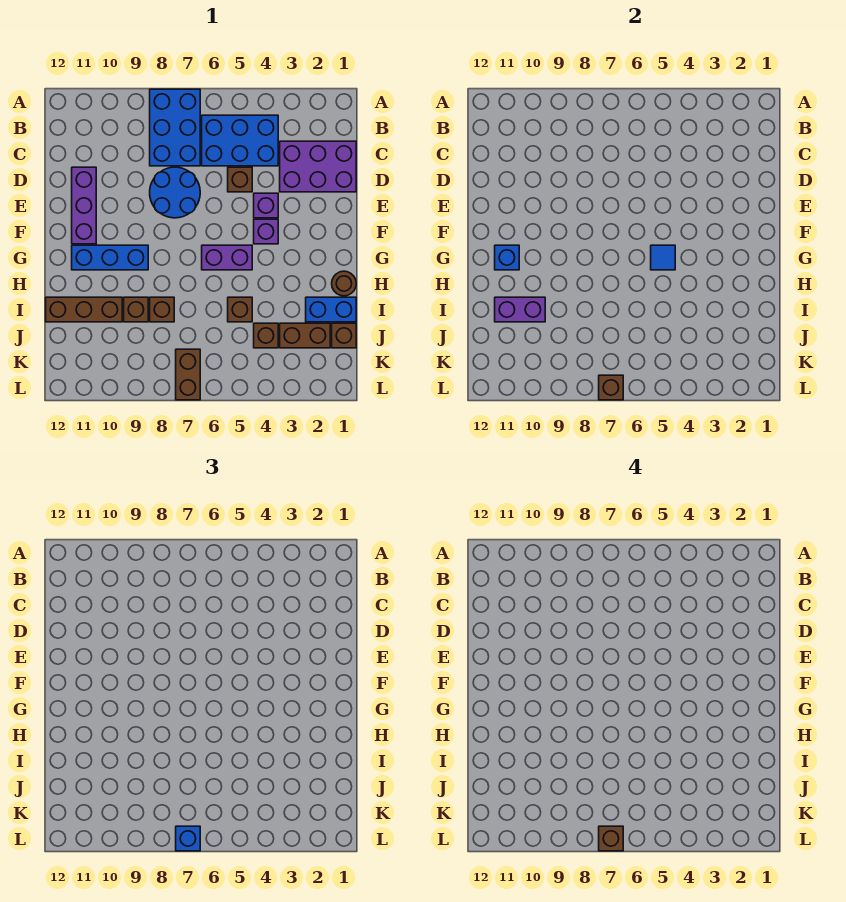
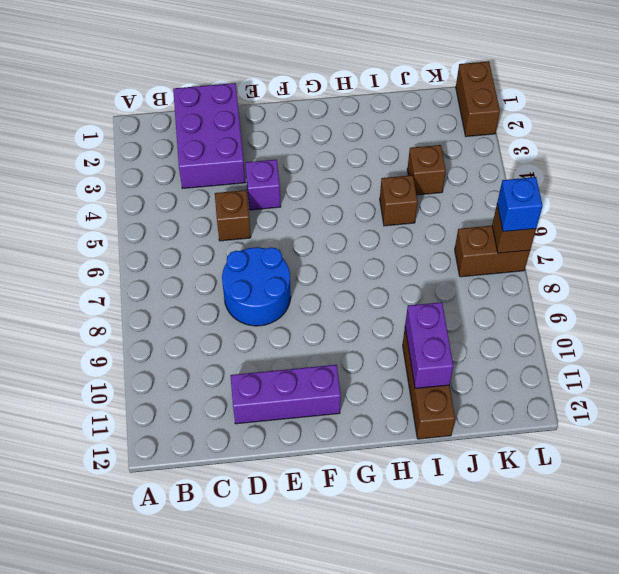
brown brick L1:L2 level 1 -> brown brick J2:J3 level 1
none -> blue brick A7:C8 level 1
none -> blue brick B4:C6 level 1
none -> purple brick F4 level 1

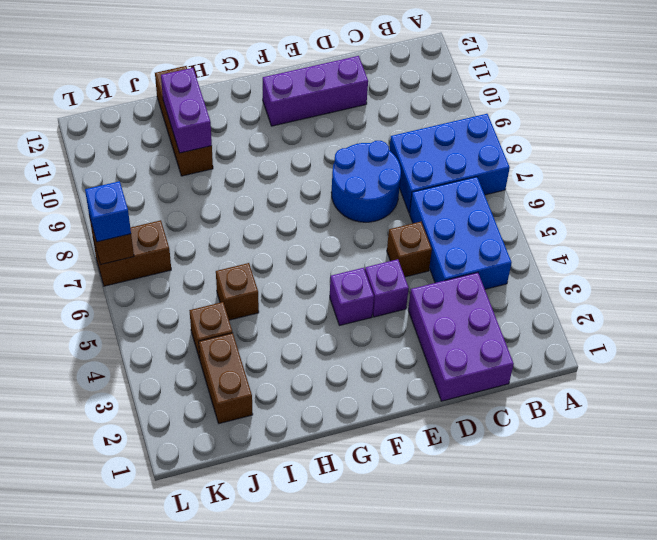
none -> purple brick G5:G6 level 1
none -> blue brick G9:G11 level 1
none -> brown round brick H1 level 1

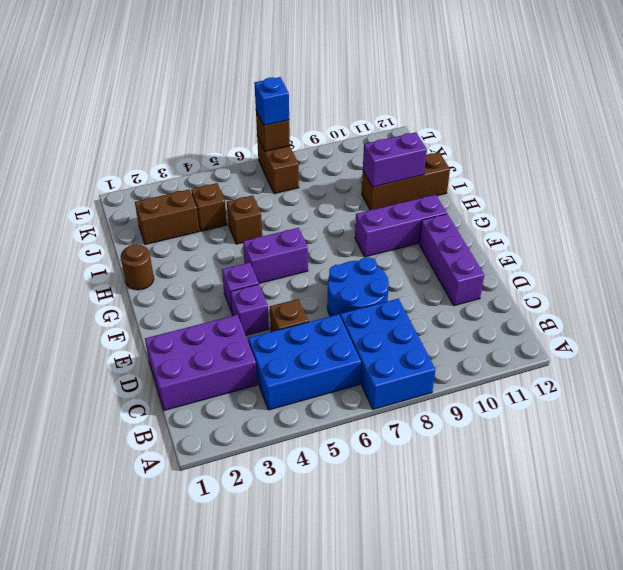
purple brick G9:G11 level 1 -> blue brick G9:G11 level 1
none -> blue brick I1:I2 level 1
none -> brown brick I8 level 1
none -> brown brick I9 level 1

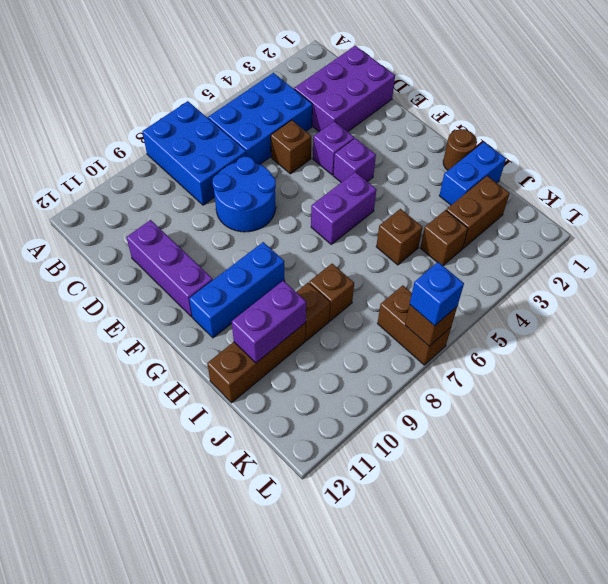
none -> brown brick J1 level 1
none -> blue tile G5 level 2
none -> blue brick G11 level 2

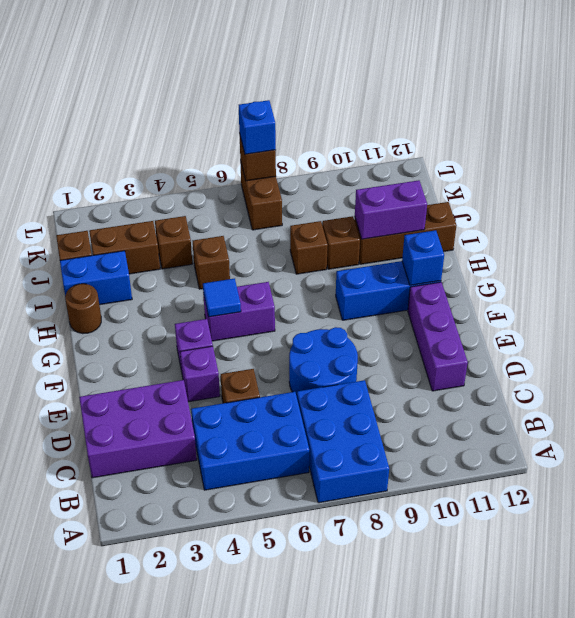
none -> brown brick L7 level 4

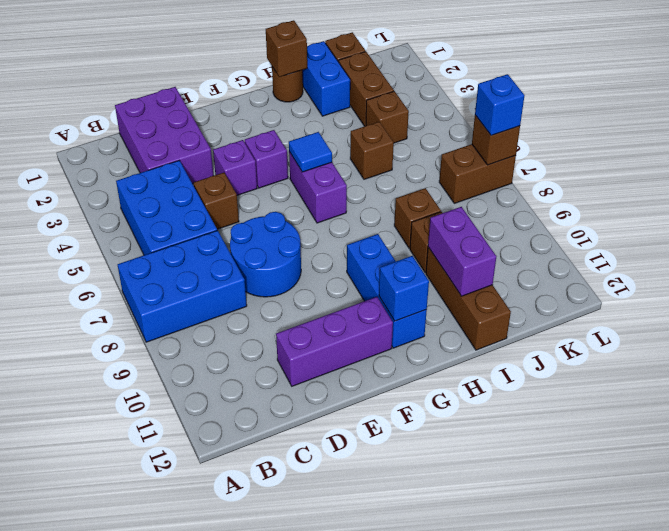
brown brick H1 level 2 -> brown brick L7 level 4

